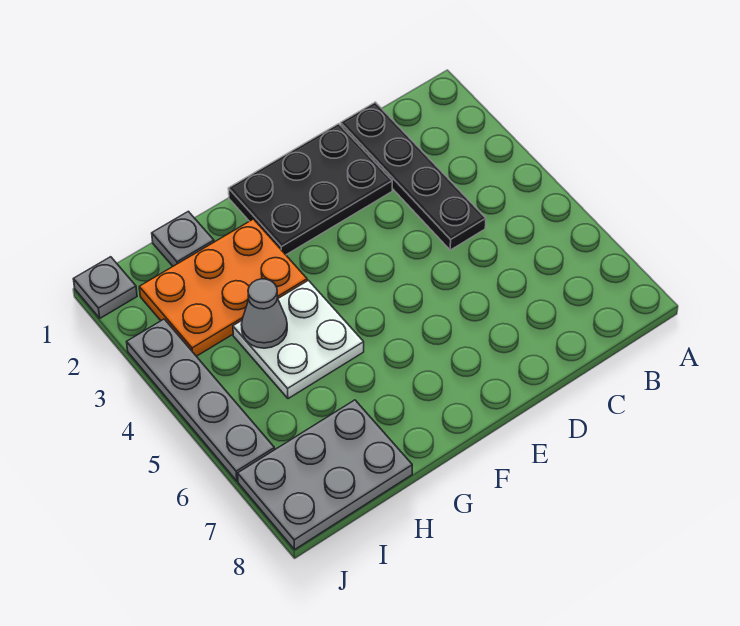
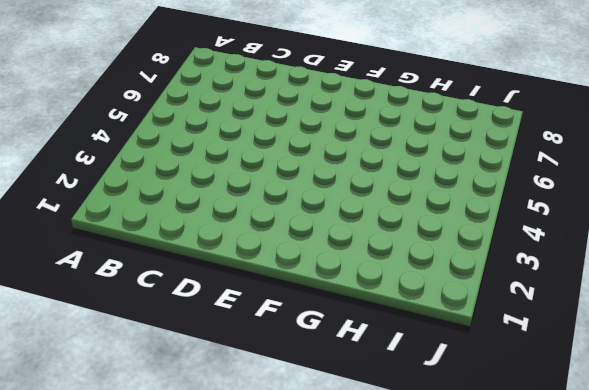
none -> black plate C1:C4 level 1
none -> black plate D1:F2 level 1

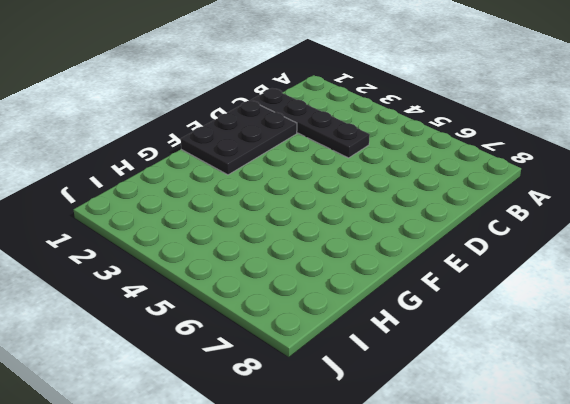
none -> orange plate G2:I3 level 1
none -> white plate G4:H5 level 1

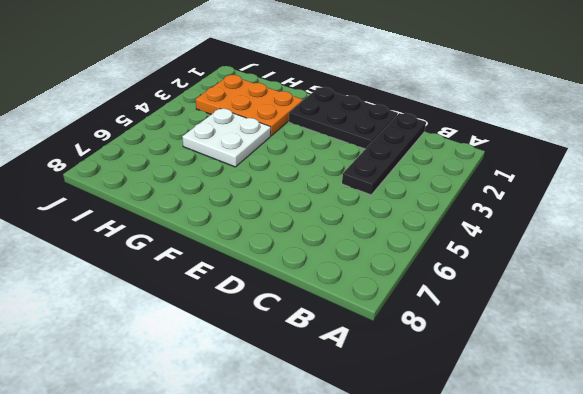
none -> grey plate H1 level 1
none -> grey plate H7:J8 level 1

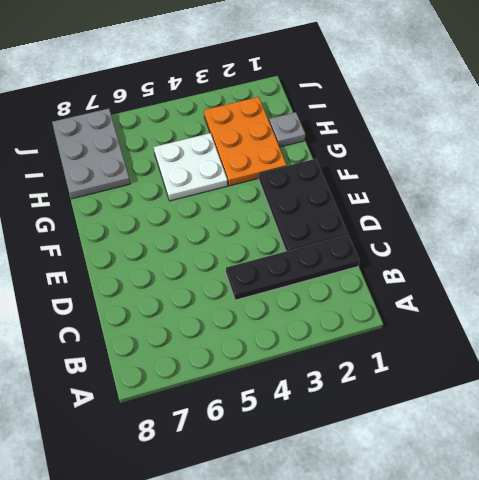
none -> grey plate J1 level 1
none -> grey plate J3:J6 level 1

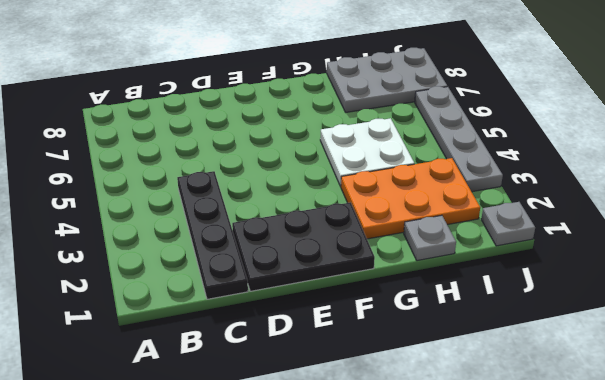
none -> grey cone H4 level 2

